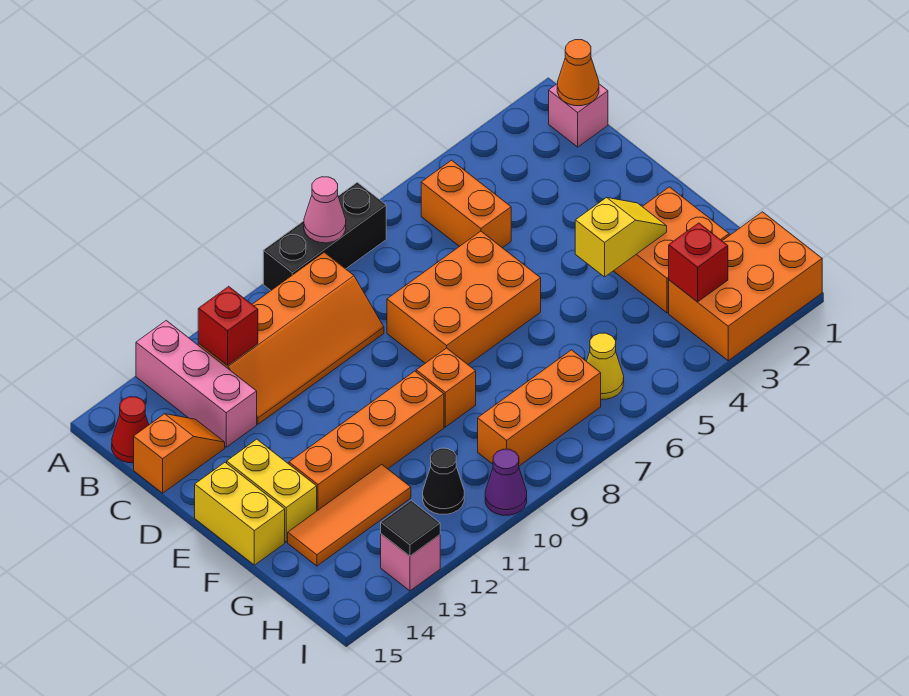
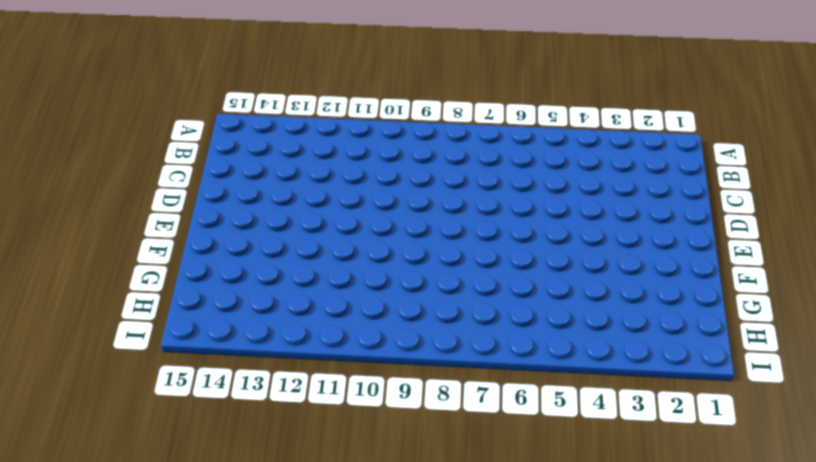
none -> black brick A7:A9 level 1
none -> pink brick A13:C13 level 1
none -> pink brick B1 level 1

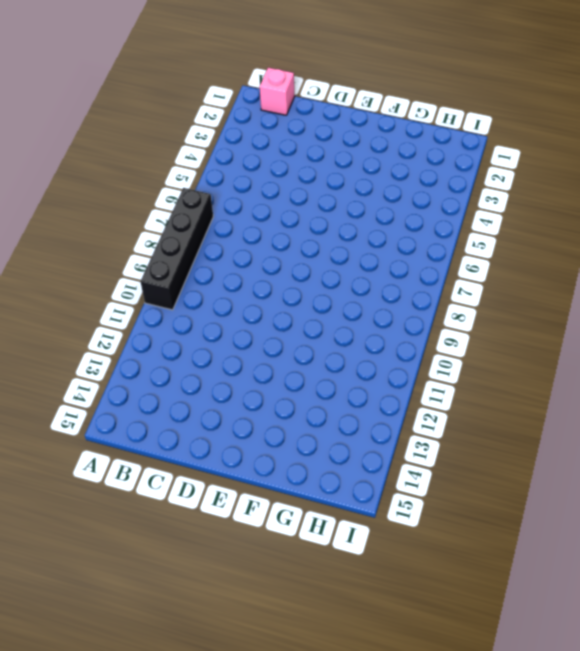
black brick A7:A10 level 1 -> black brick A7:A9 level 1
none -> pink brick A13:C13 level 1
none -> orange brick B5:C5 level 1
none -> orange slope B9:C12 level 1 top B

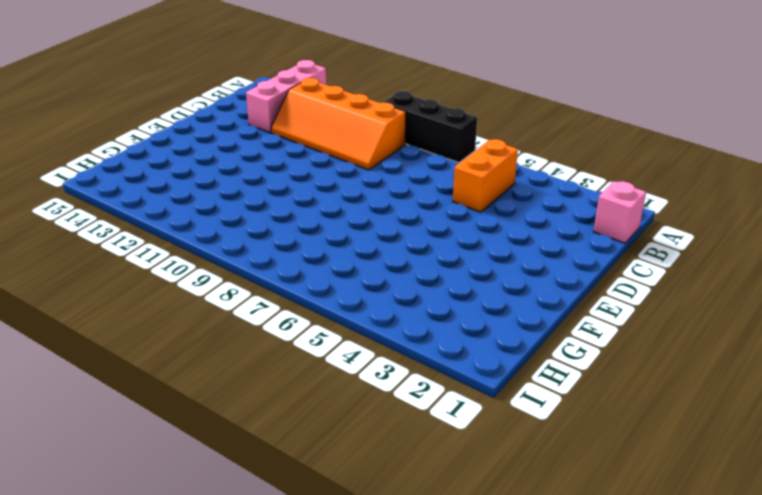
none -> red cone B15 level 1
none -> orange slope C14:C15 level 1 top 15
none -> orange brick D6:E8 level 1

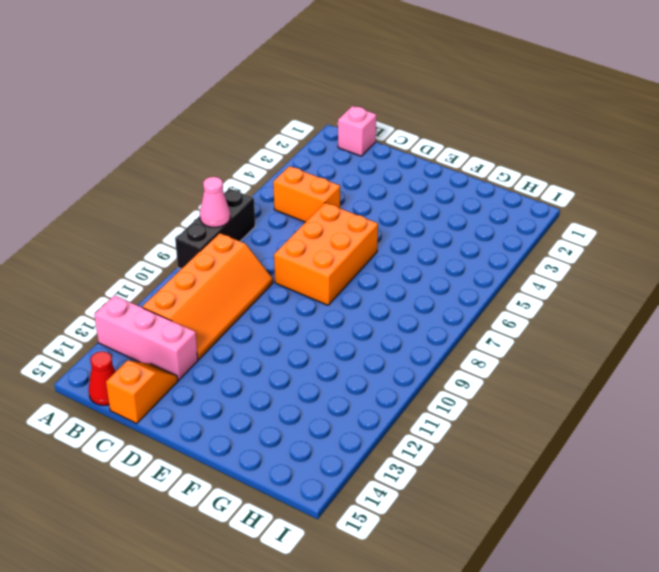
none -> yellow brick E14:F14 level 1
none -> yellow brick E15:F15 level 1
none -> orange brick F2:G3 level 1

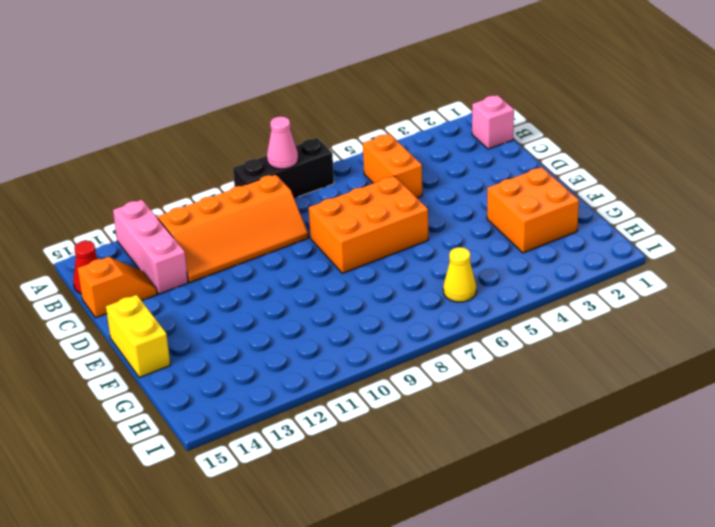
none -> yellow brick E14:F14 level 1
none -> orange brick F9 level 1
none -> orange brick F10:F13 level 1

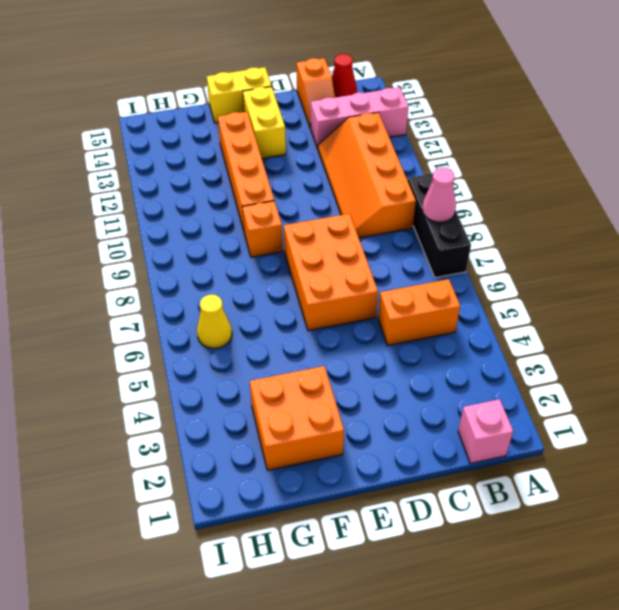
yellow brick E13:E14 level 1 -> yellow brick E14:F14 level 1
none -> orange tile G12:G14 level 1
none -> orange brick H1:I3 level 1
none -> orange brick H7:H9 level 1

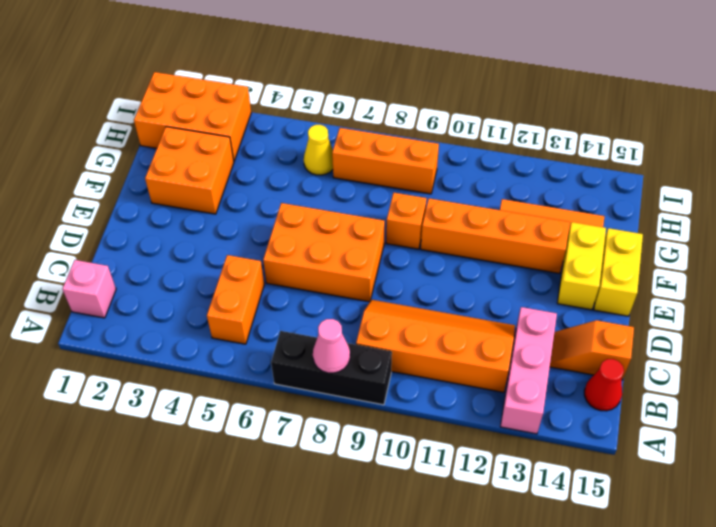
none -> black cone H11 level 1
none -> purple cone I10 level 1
none -> pink brick I13 level 1

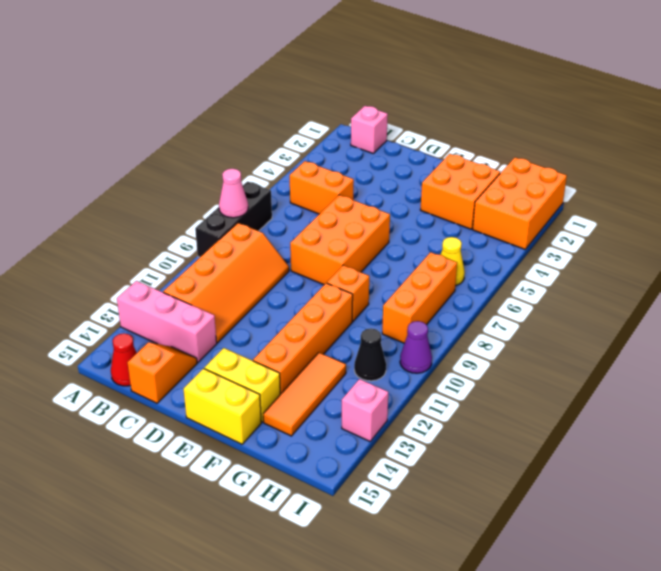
none -> orange cone B1 level 2
none -> red brick B12 level 2
none -> yellow slope F3:F4 level 2 top 4

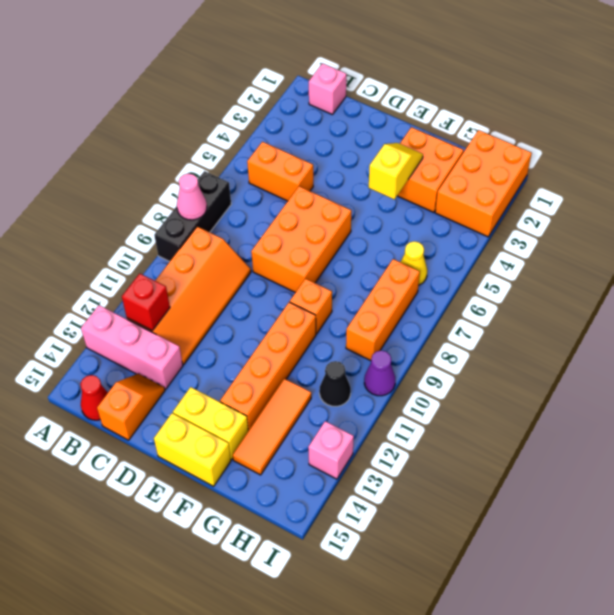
none -> orange cone B1 level 2
none -> red brick H3 level 2
none -> black tile I13 level 2

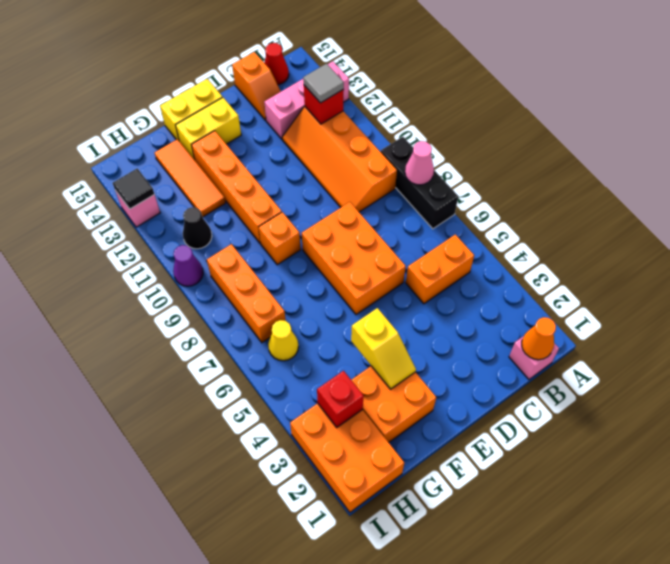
grey tile B12 level 3 -> none

